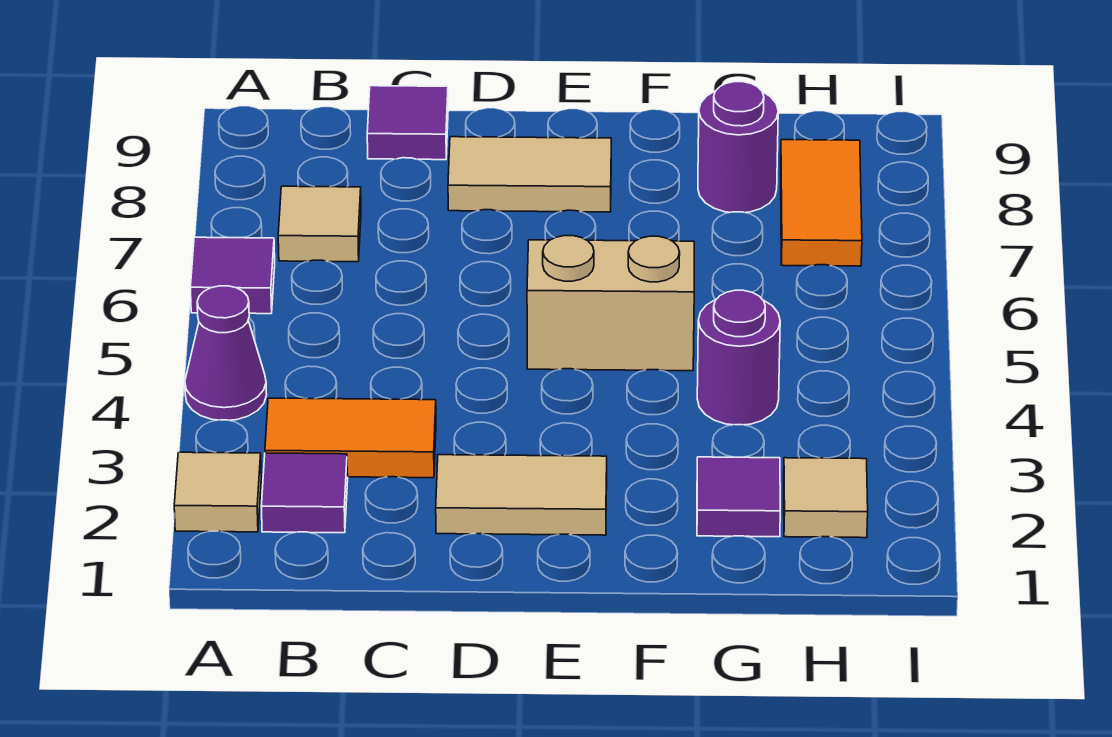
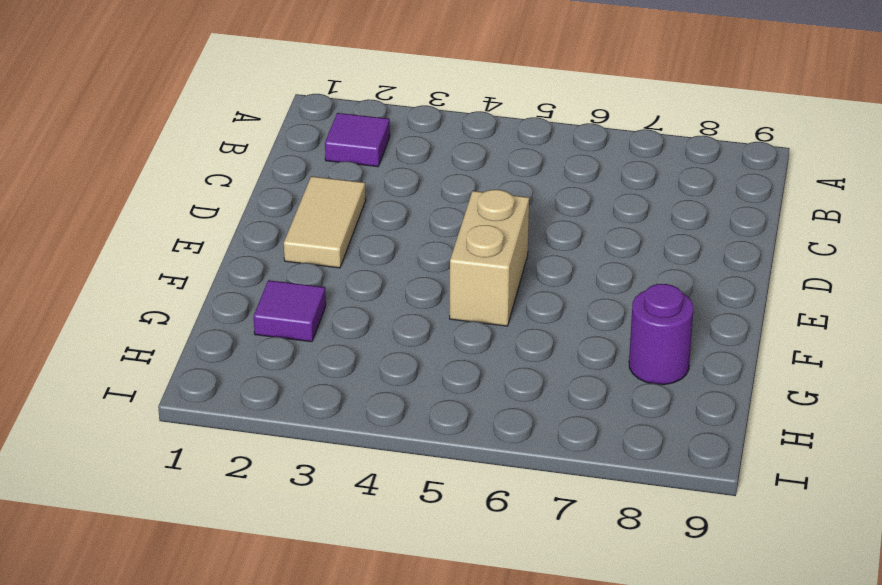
none -> tan tile A2 level 1
none -> purple cone A4 level 1
none -> purple tile A6 level 1

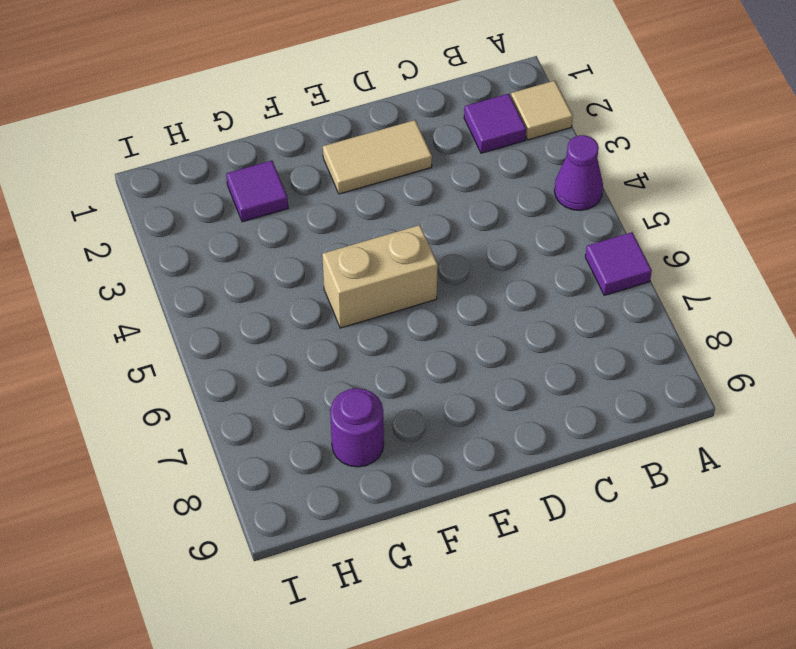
none -> orange tile B3:C3 level 1
none -> tan tile B7 level 1
none -> purple tile C9 level 1

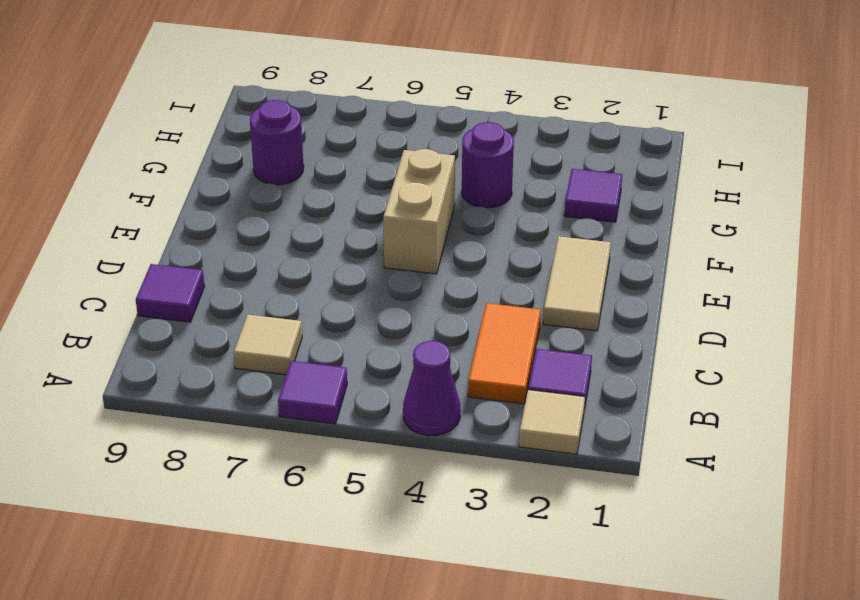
none -> tan tile D8:E8 level 1
none -> tan tile H2 level 1
none -> orange tile H7:H8 level 1

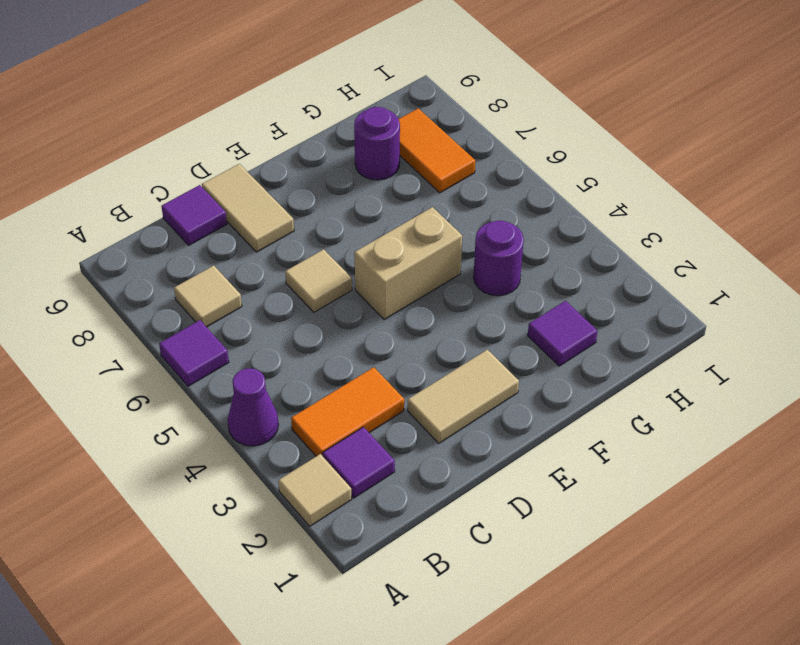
tan tile D6 level 1 -> tan tile H2 level 1
tan tile D8:D9 level 1 -> tan tile D8:E8 level 1

